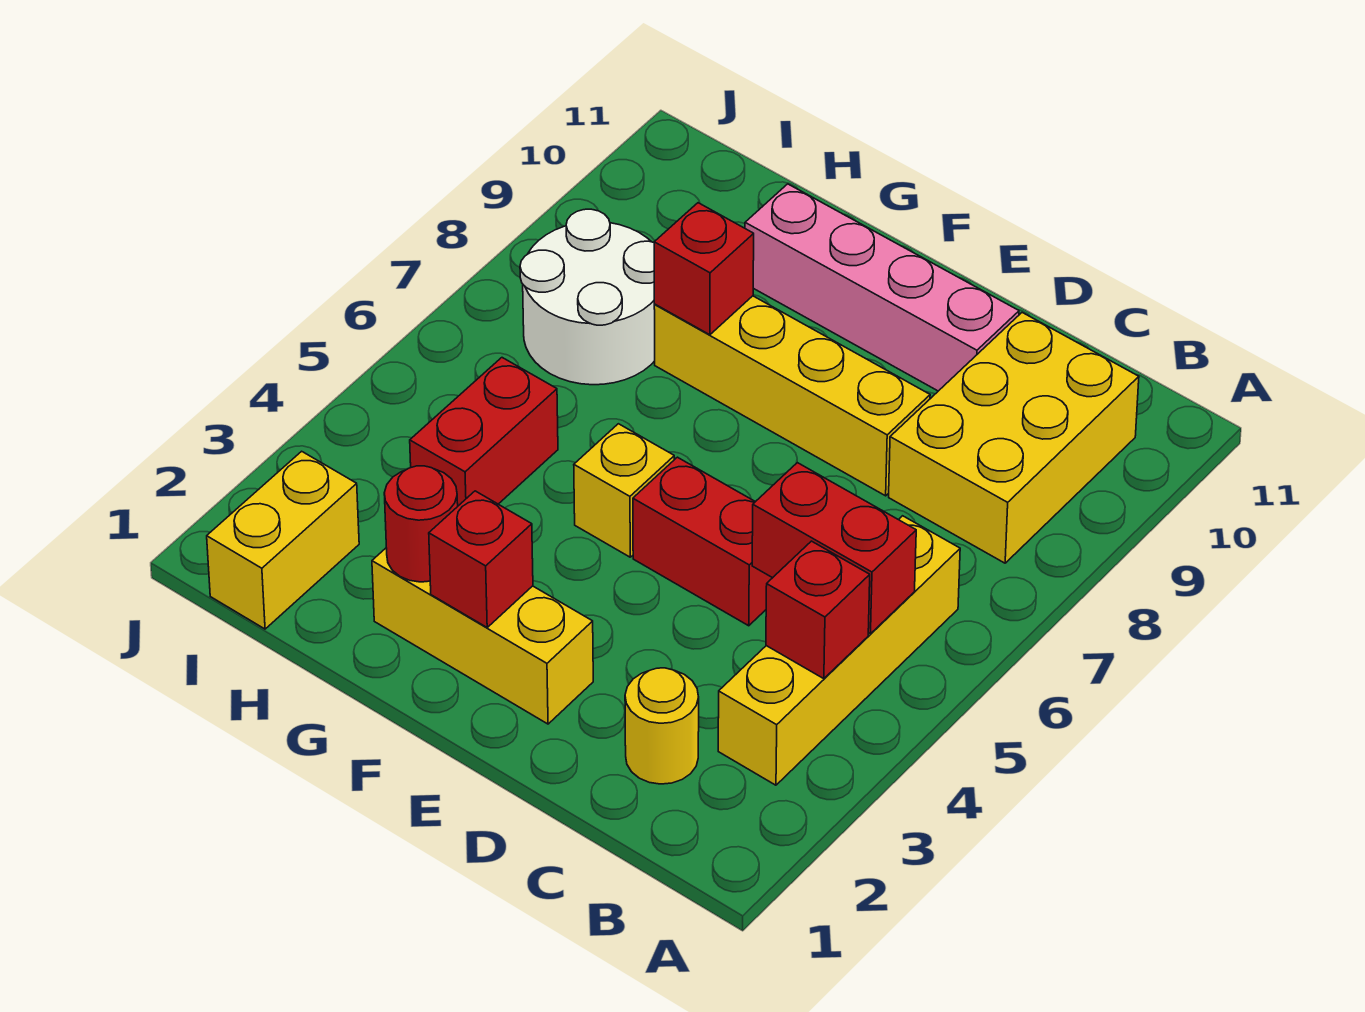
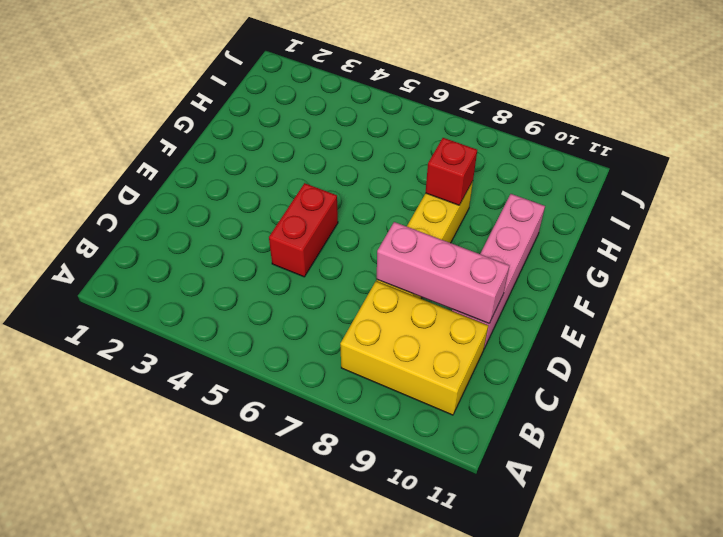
pink brick D8:D10 level 2 -> none
none -> yellow brick B3:B6 level 1
none -> yellow round brick C2 level 1
none -> yellow brick E2:G2 level 1

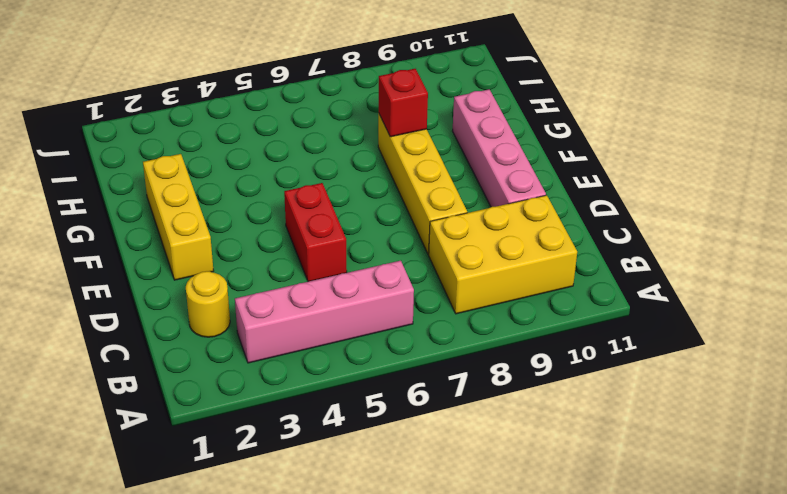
pink brick B3:B6 level 1 -> yellow brick B3:B6 level 1
none -> yellow brick F5 level 1
none -> red brick H4:H5 level 1
none -> white round brick H7:I8 level 1

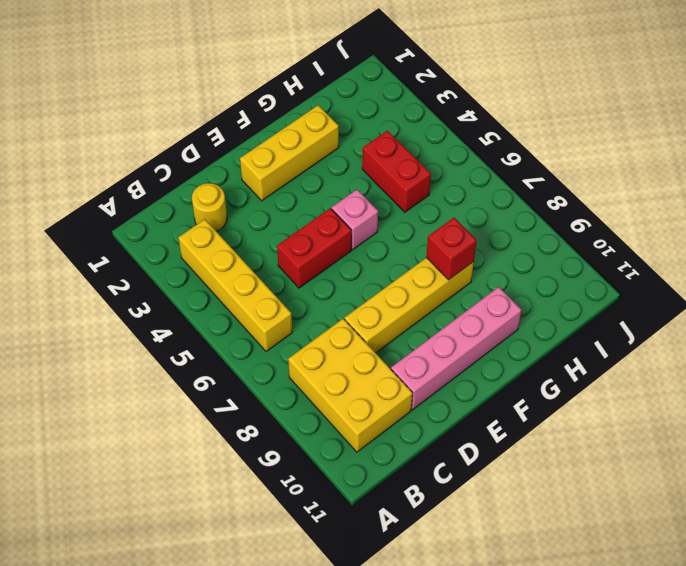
pink brick F5 level 1 -> yellow brick F5 level 1
none -> white round brick H7:I8 level 1
none -> yellow brick I1:I2 level 1
none -> red brick B4 level 2

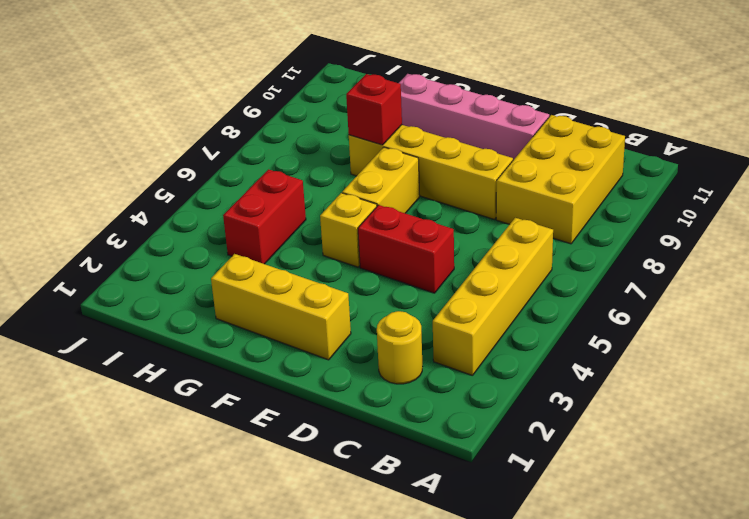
yellow brick F6:F7 level 1 -> yellow brick I1:I2 level 1
none -> white round brick H7:I8 level 1
none -> red brick B4 level 2
none -> red brick B5:C5 level 2

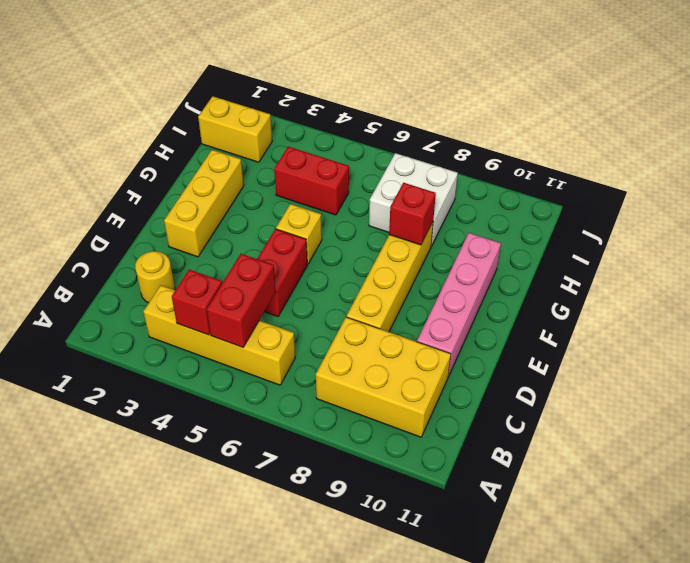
white brick H7:I8 level 1 -> white round brick H7:I8 level 1
none -> red brick F2 level 2
none -> red round brick G2 level 2

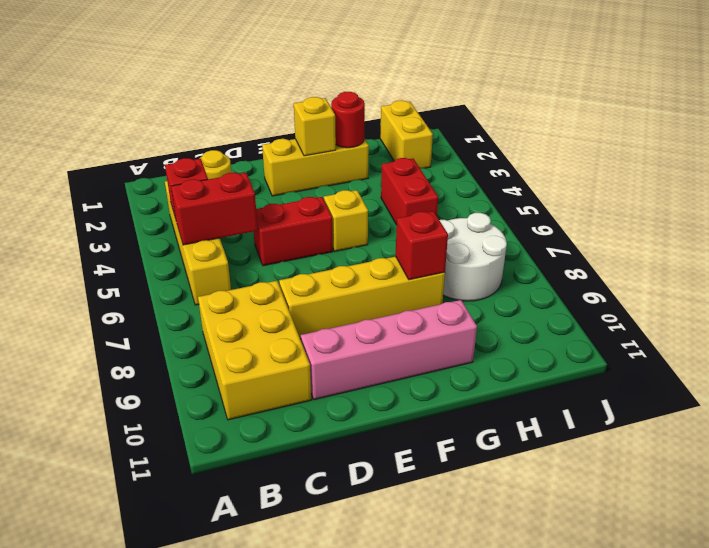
yellow brick F2 level 2 -> red brick F2 level 2

